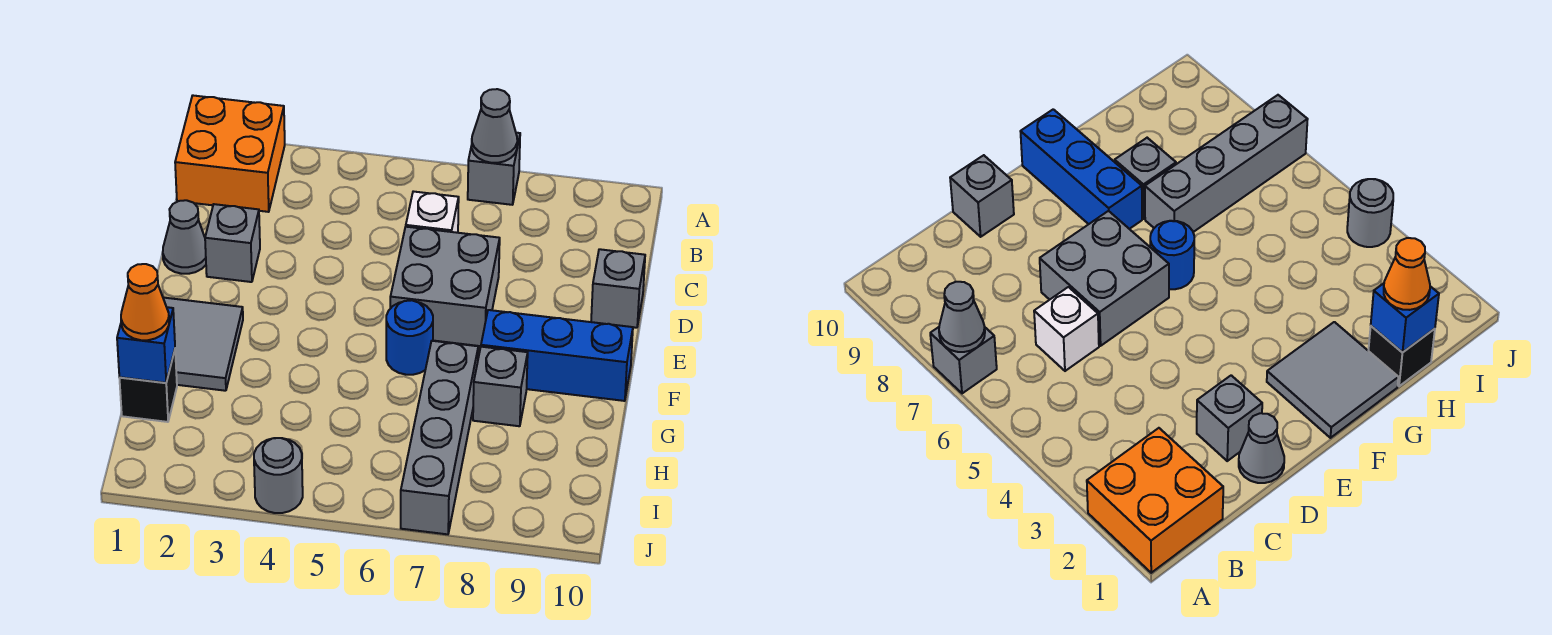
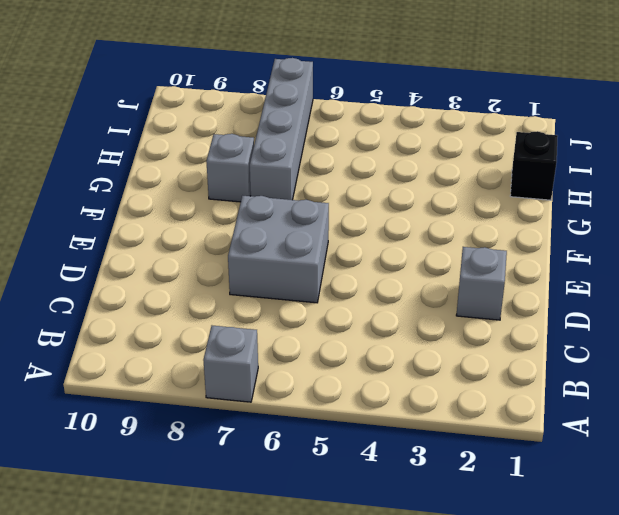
none -> orange brick A1:B2 level 1
none -> white brick C6 level 1
none -> grey cone D1 level 1

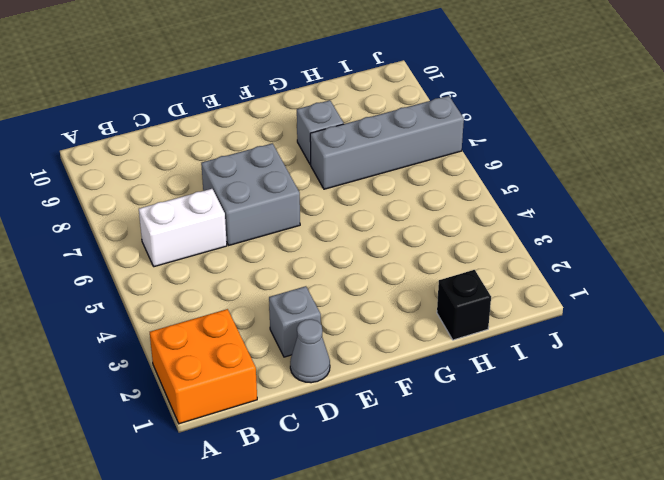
white brick B6:C6 level 1 -> white brick C6 level 1
none -> grey brick A7 level 1
none -> grey brick D10 level 1
none -> grey tile F1:G2 level 1

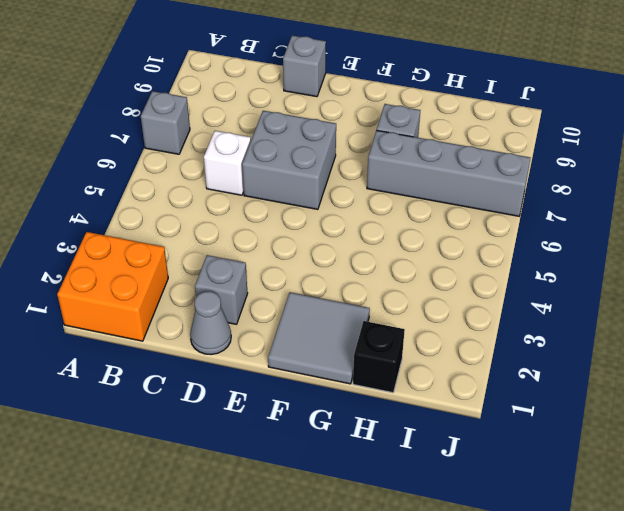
none -> blue round brick F6 level 1
none -> blue brick F8:F10 level 1
none -> grey round brick J4 level 1

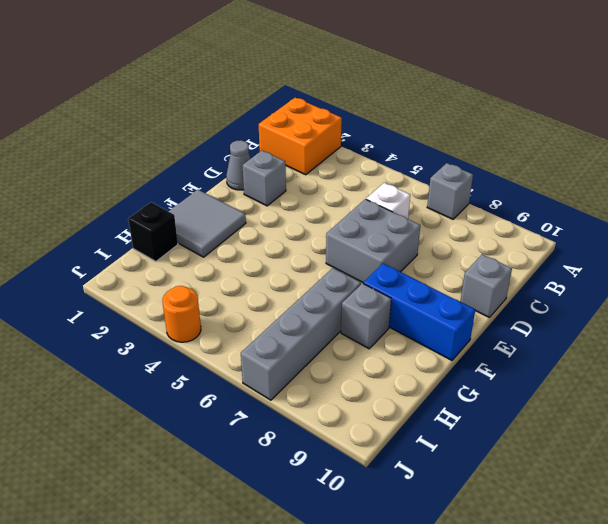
orange round brick J4 level 1 -> grey round brick J4 level 1
none -> blue round brick F6 level 1
none -> grey cone A7 level 2
none -> blue brick H1 level 2

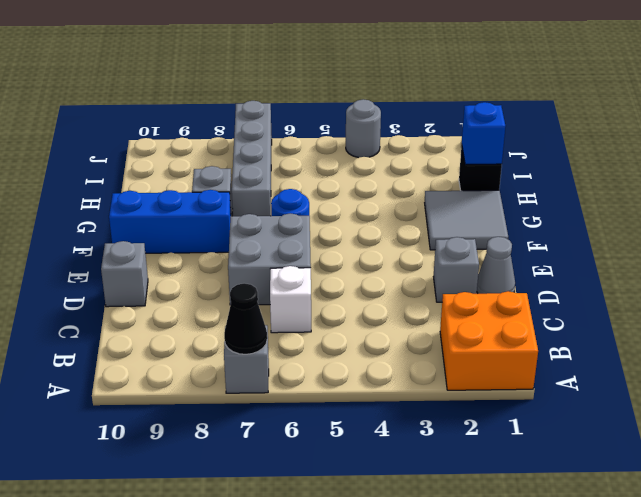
black cone A7 level 2 -> grey cone A7 level 2
none -> orange cone H1 level 3

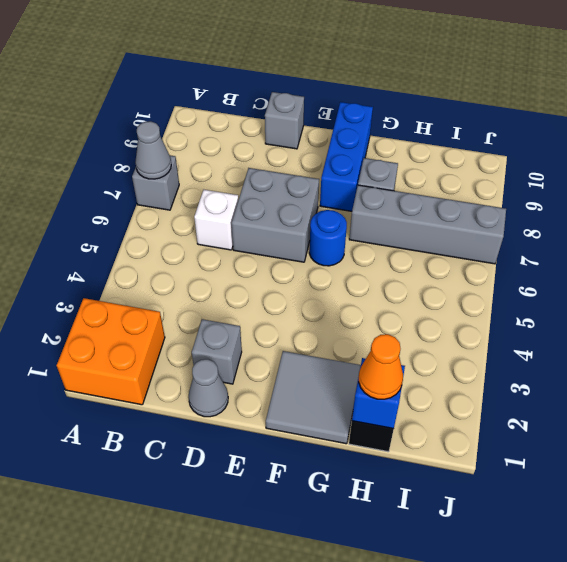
none -> grey round brick J4 level 1

